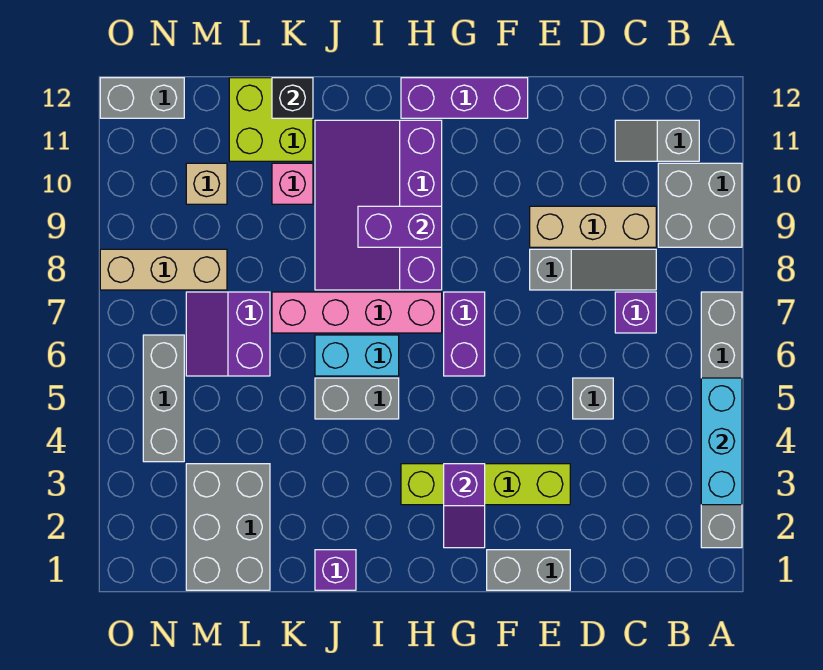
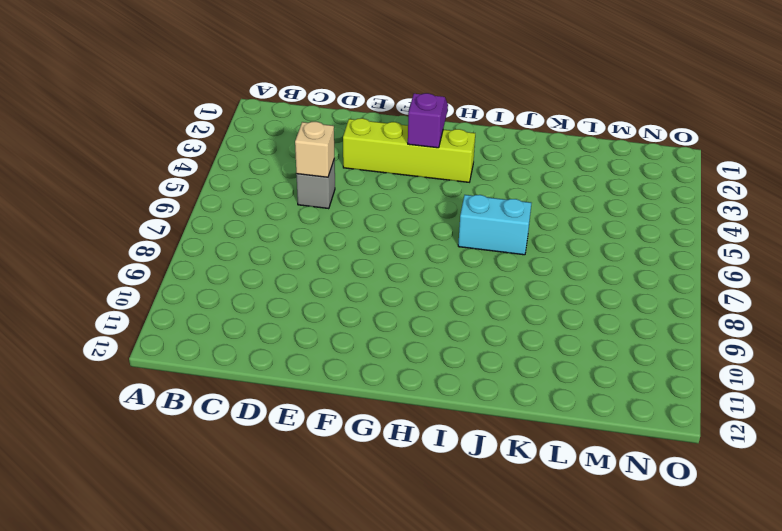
tan brick D5 level 2 -> tan brick M10 level 1
none -> grey brick A2:A7 level 1
none -> grey brick A9:B10 level 1
none -> grey slope B11:C11 level 1 top B

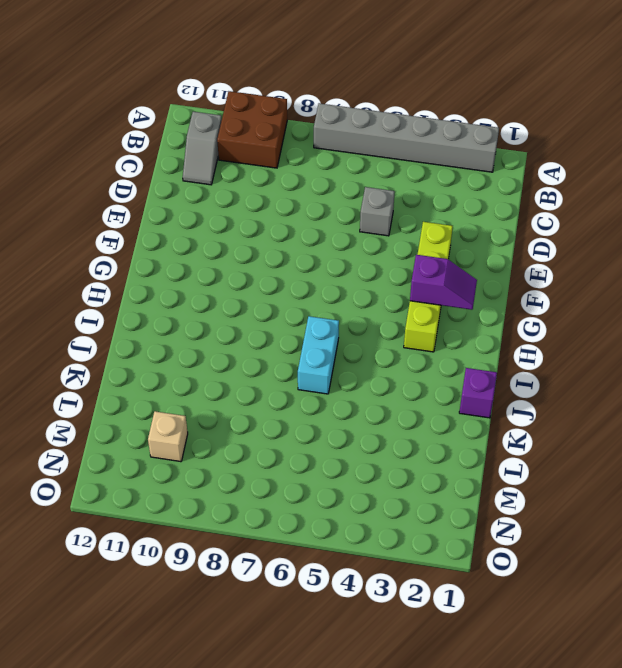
brown brick A9:B10 level 1 -> grey brick A9:B10 level 1
none -> purple brick C7 level 1
none -> grey slope C8:E8 level 1 top E
none -> tan brick C9:E9 level 1

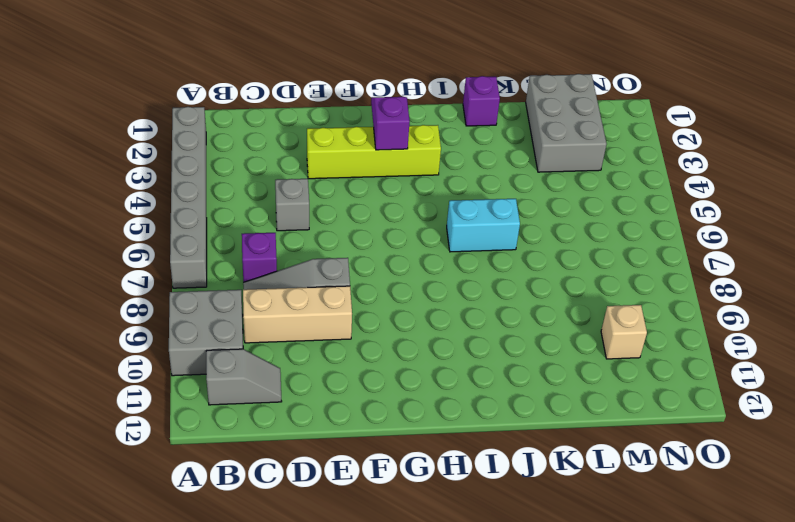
none -> grey brick E1:F1 level 1
none -> purple brick F12:H12 level 1
none -> purple brick G6:G7 level 1

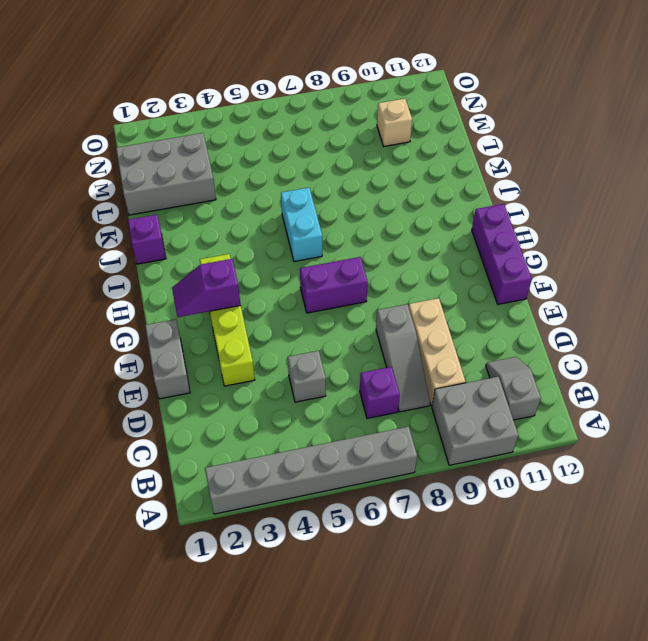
none -> pink brick H7:K7 level 1
none -> purple slope H8:J11 level 1 top H
none -> grey brick I5:J5 level 1

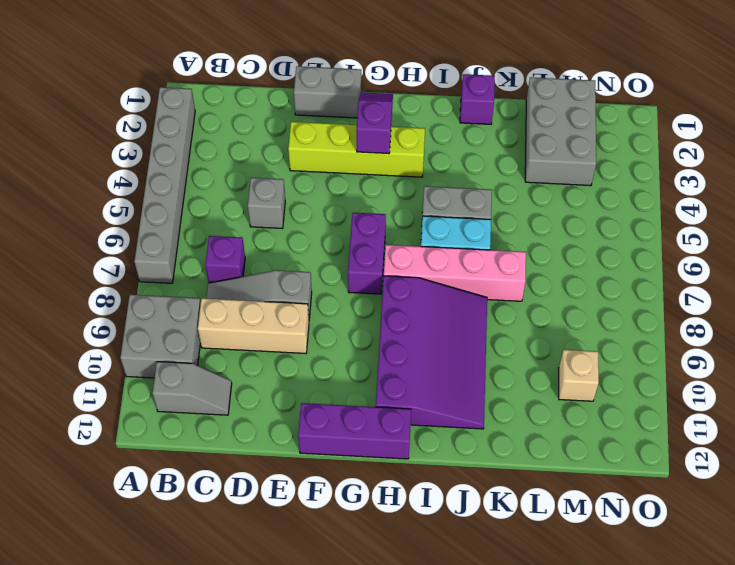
none -> pink brick K10 level 1
none -> lime brick K11:L12 level 1
none -> purple slope L6:M7 level 1 top L

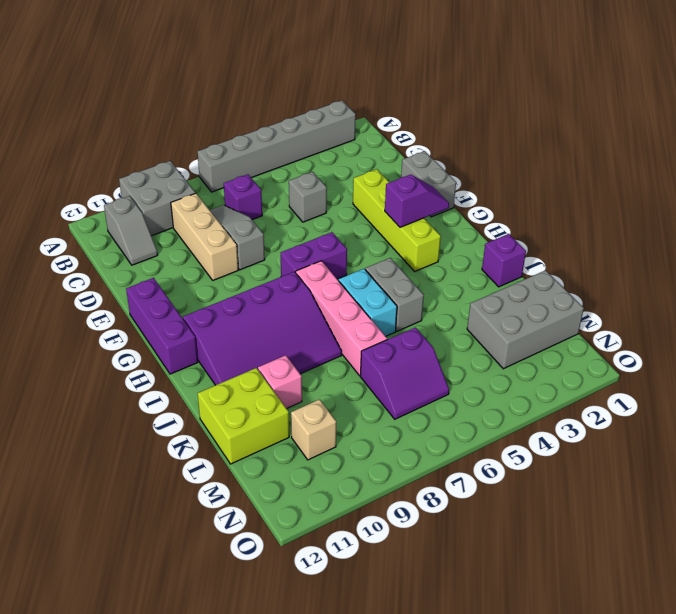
none -> tan brick M8:O8 level 1
none -> grey brick N4:N6 level 1
none -> grey brick N12:O12 level 1

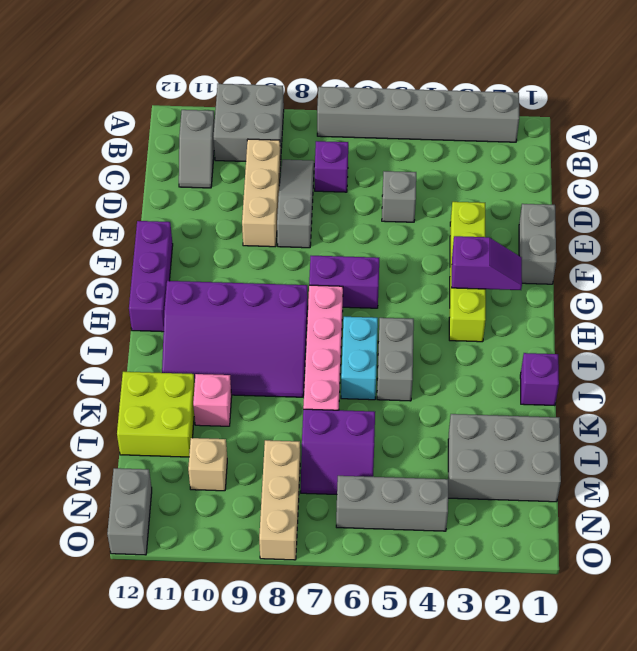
none -> cyan brick A3:A5 level 2
none -> purple brick H9:I9 level 2
none -> black brick K12 level 2

